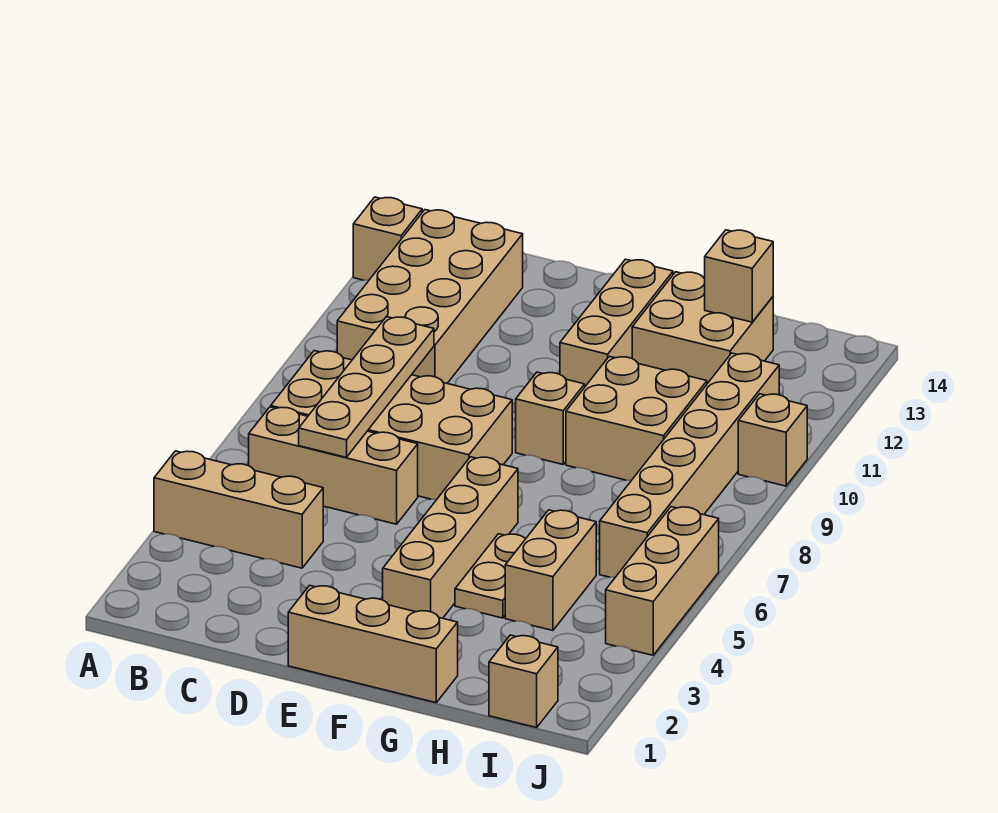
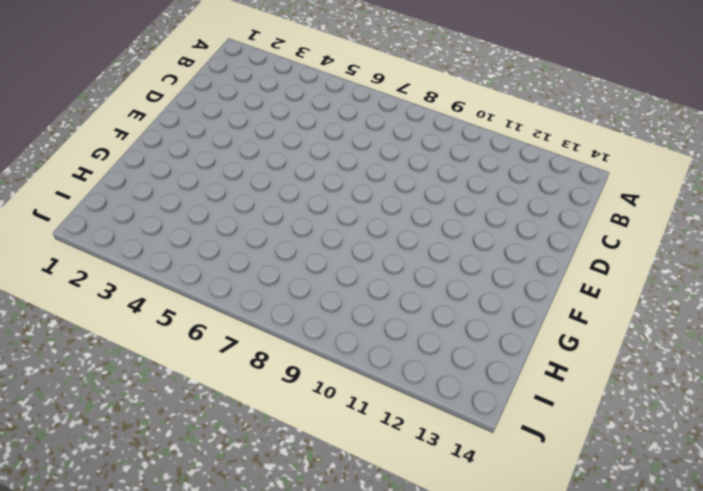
none -> tan brick A4:C4 level 1
none -> tan brick A13 level 1
none -> tan brick B6:D6 level 1

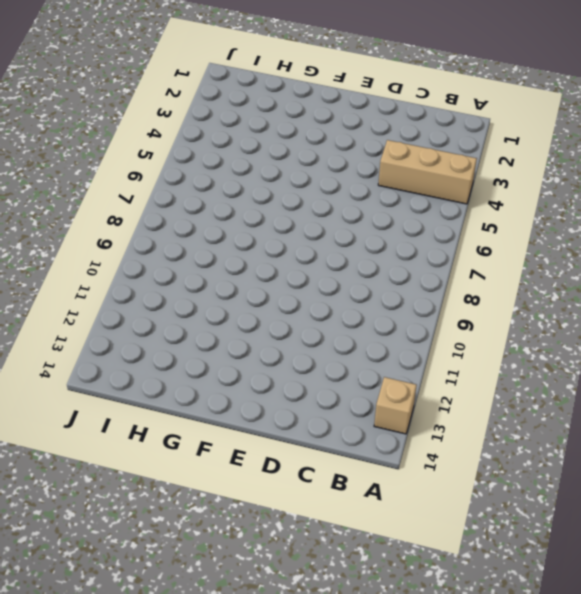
none -> tan brick B6:D6 level 1
none -> tan brick B7:E8 level 1
none -> tan brick B10:C13 level 1

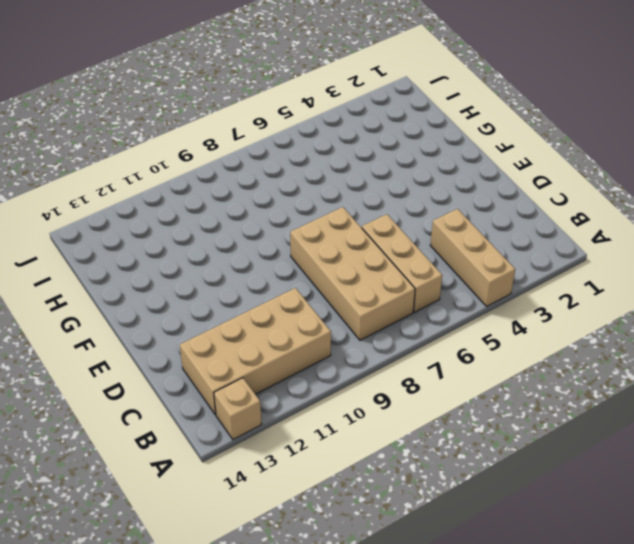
none -> tan brick E1:G1 level 1
none -> tan brick F3:F6 level 1
none -> tan brick F9 level 1

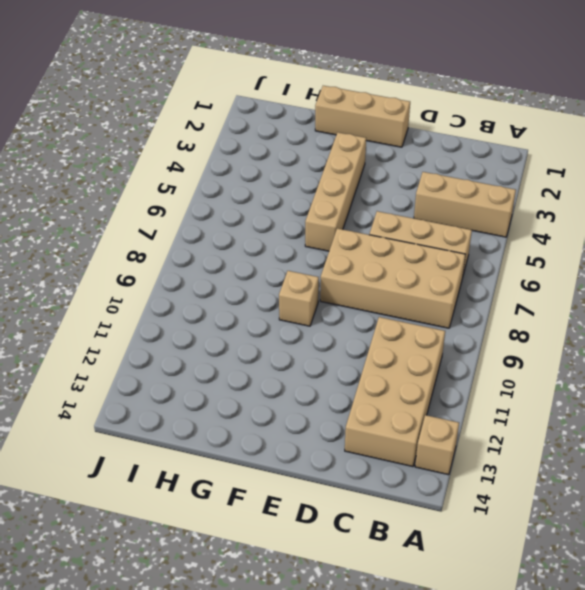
none -> tan brick F11:F13 level 1
none -> tan plate G4:G5 level 1
none -> tan brick G9:H10 level 1

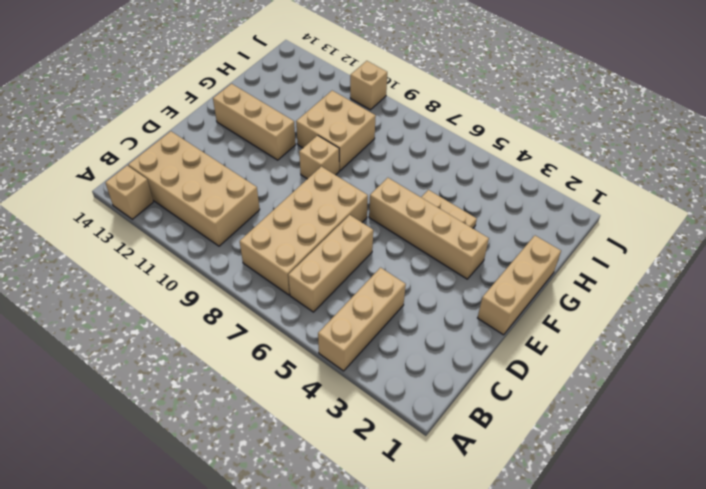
none -> tan brick G12:H13 level 1
none -> tan brick H4:H5 level 1
none -> tan brick I1 level 1

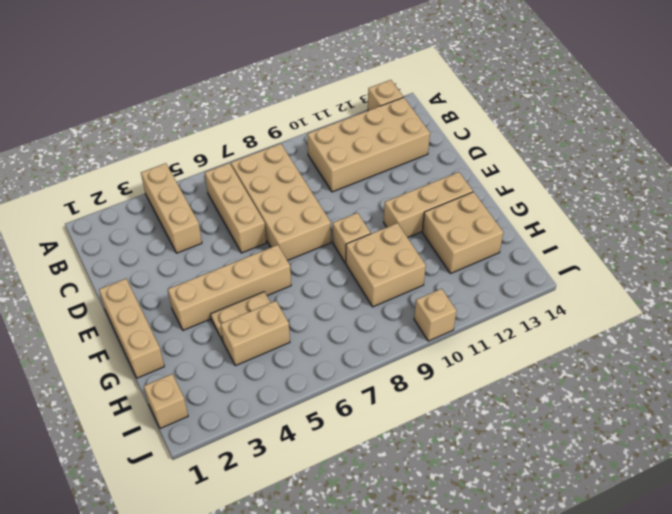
none -> tan brick I6:I11 level 1
none -> tan brick J4:J6 level 1
none -> tan plate C6:C9 level 2

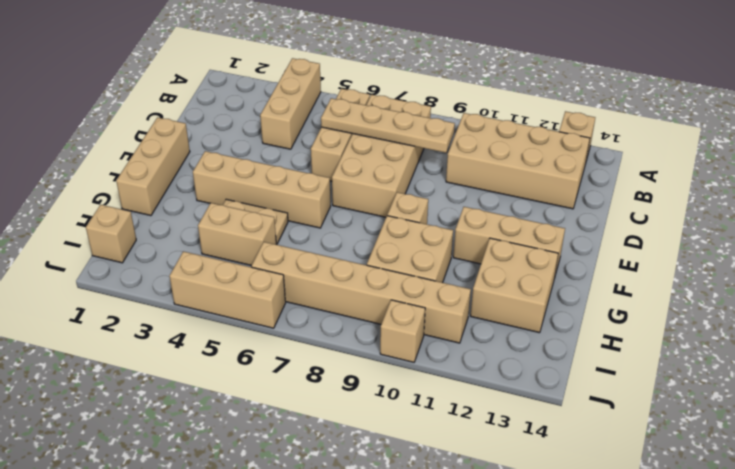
none -> tan brick H13 level 2

